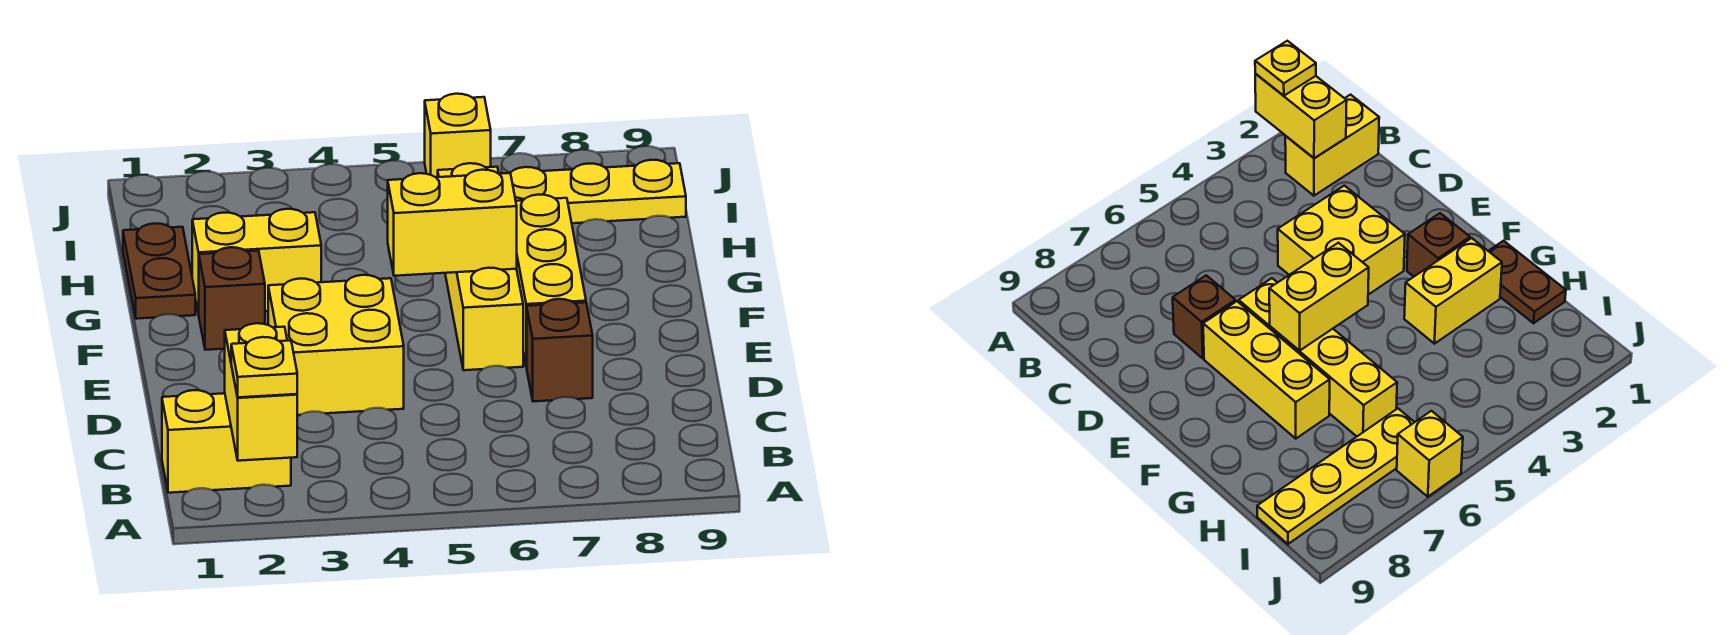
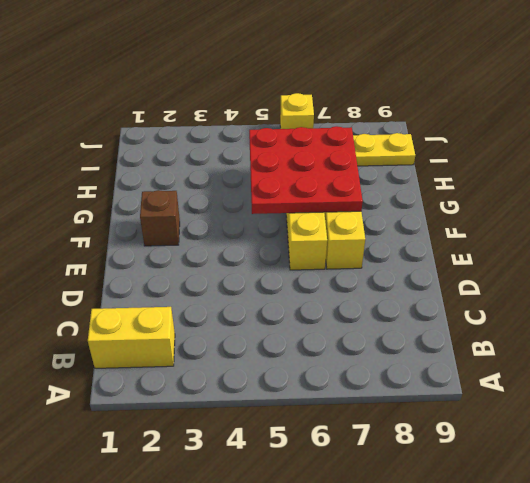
red plate F5:H7 level 2 -> yellow brick F5:F6 level 2
none -> yellow brick D3:E4 level 1
none -> brown brick D7 level 1
none -> brown plate G1:H1 level 1

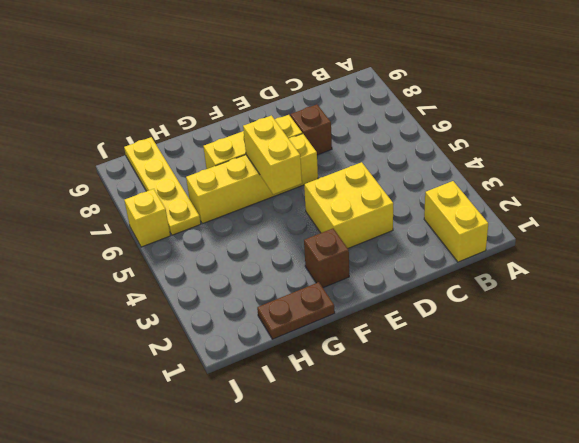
none -> yellow brick G2:G3 level 1
none -> yellow brick A2:B2 level 2
none -> yellow plate A2 level 3

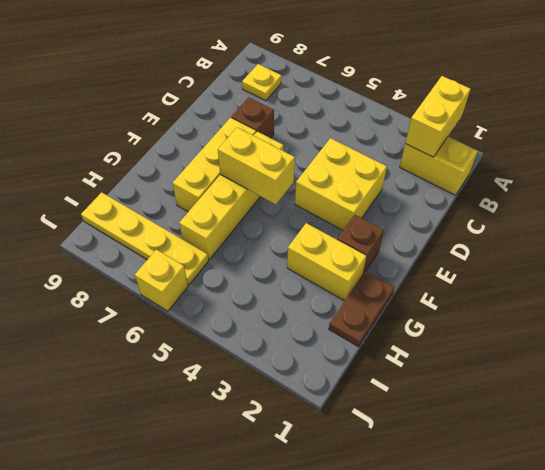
yellow plate B8 level 1 -> yellow plate A2 level 3

